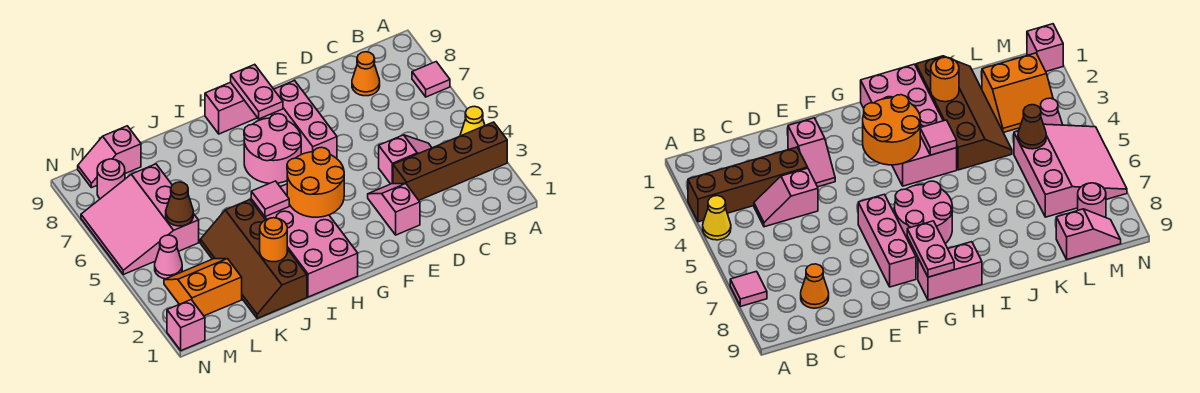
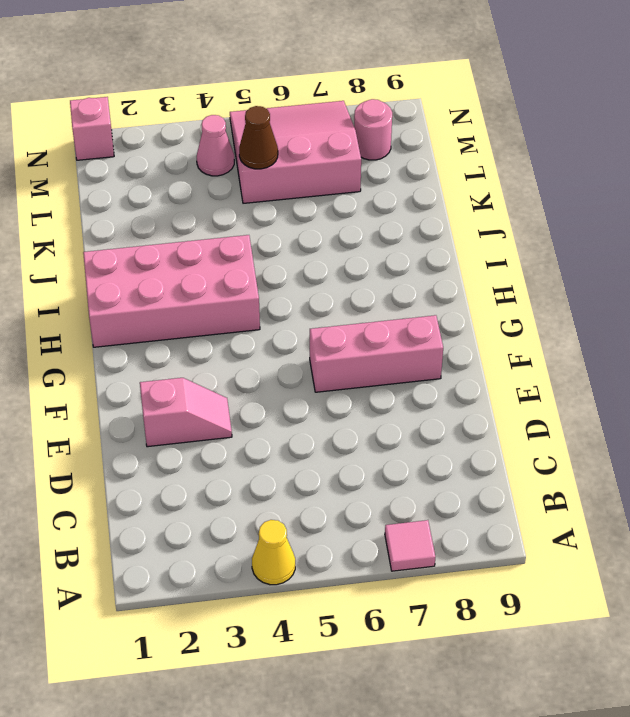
none -> brown brick A3:D3 level 1
none -> pink slope C4:D4 level 1 top D
none -> orange cone C8 level 1

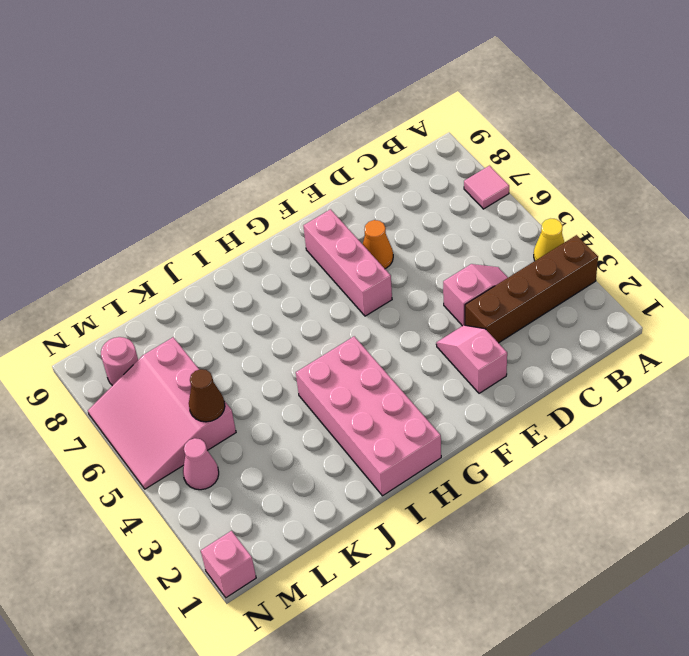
orange cone E7 level 1 -> orange cone C8 level 1
none -> pink round brick G6:H7 level 1
none -> pink brick G9:H9 level 1
none -> brown slope J1:K4 level 1 top J

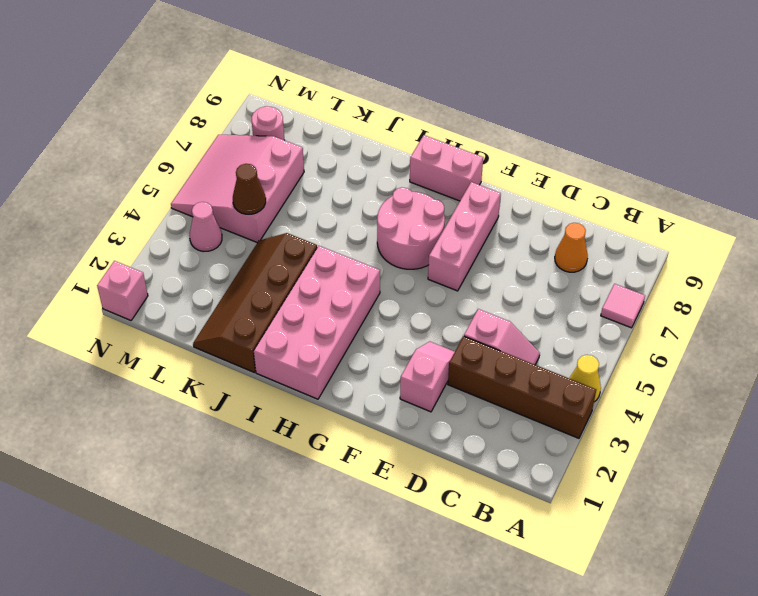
none -> orange slope L2:M3 level 1 top 2
none -> pink slope L9:M9 level 1 top L
none -> orange round brick G3:H4 level 2

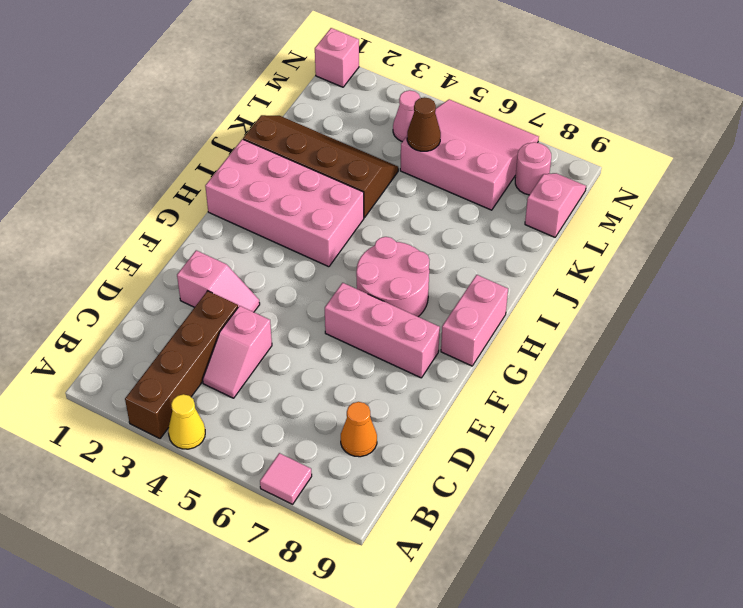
none -> orange slope L2:M3 level 1 top 2
none -> orange round brick G3:H4 level 2
none -> pink plate G8:G9 level 2

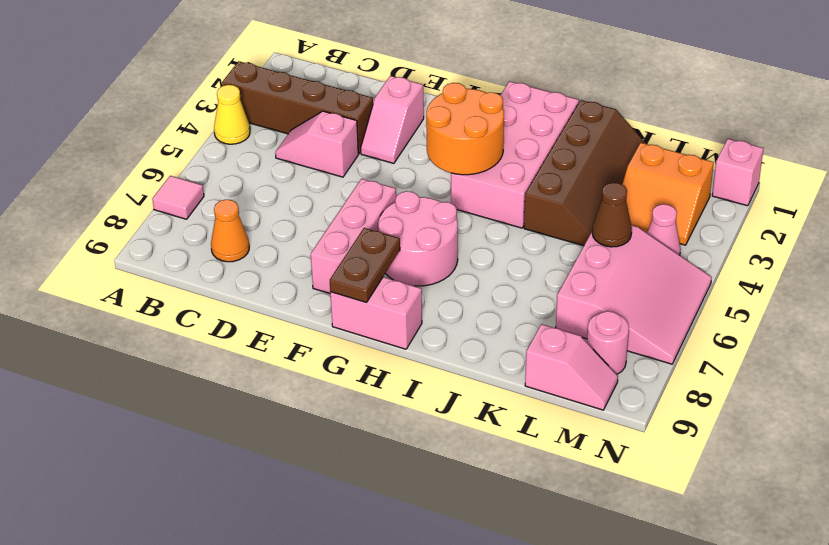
brown plate G8:G9 level 2 -> pink plate G8:G9 level 2
none -> pink tile I4 level 2
none -> orange round brick J2 level 2

